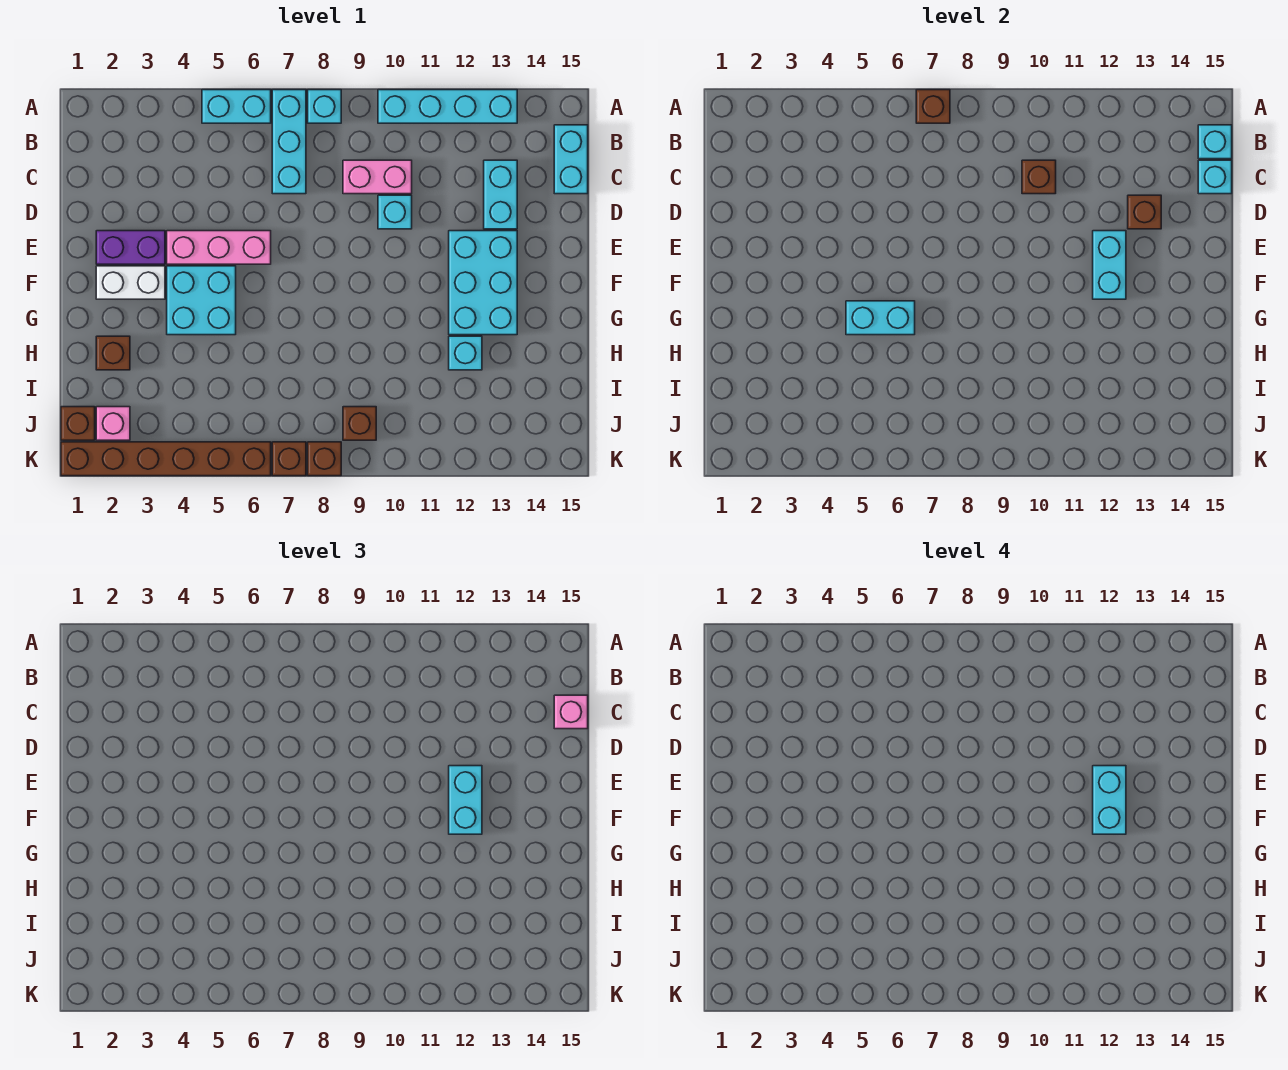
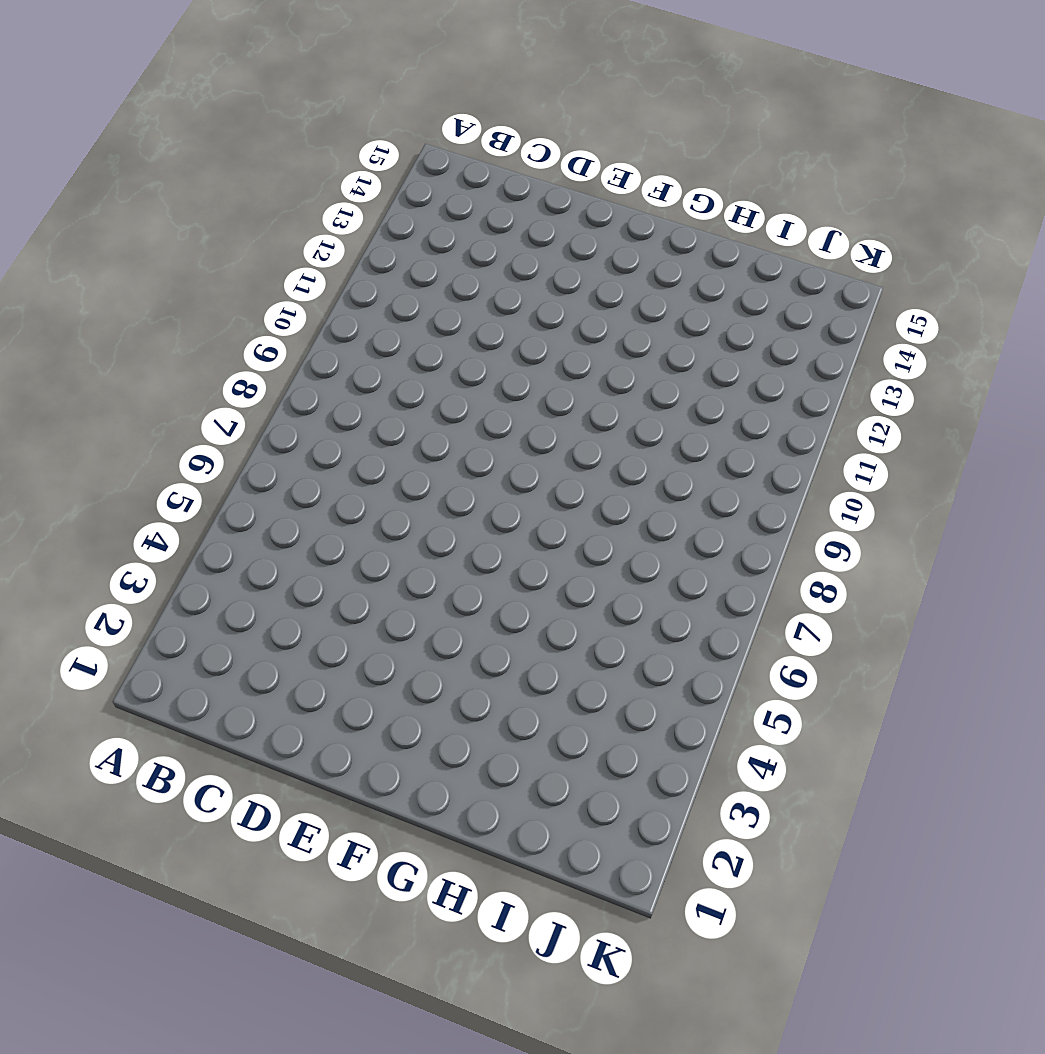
none -> cyan brick A5:A6 level 1
none -> cyan brick A7:C7 level 1
none -> cyan brick A8 level 1
none -> cyan brick A10:A13 level 1

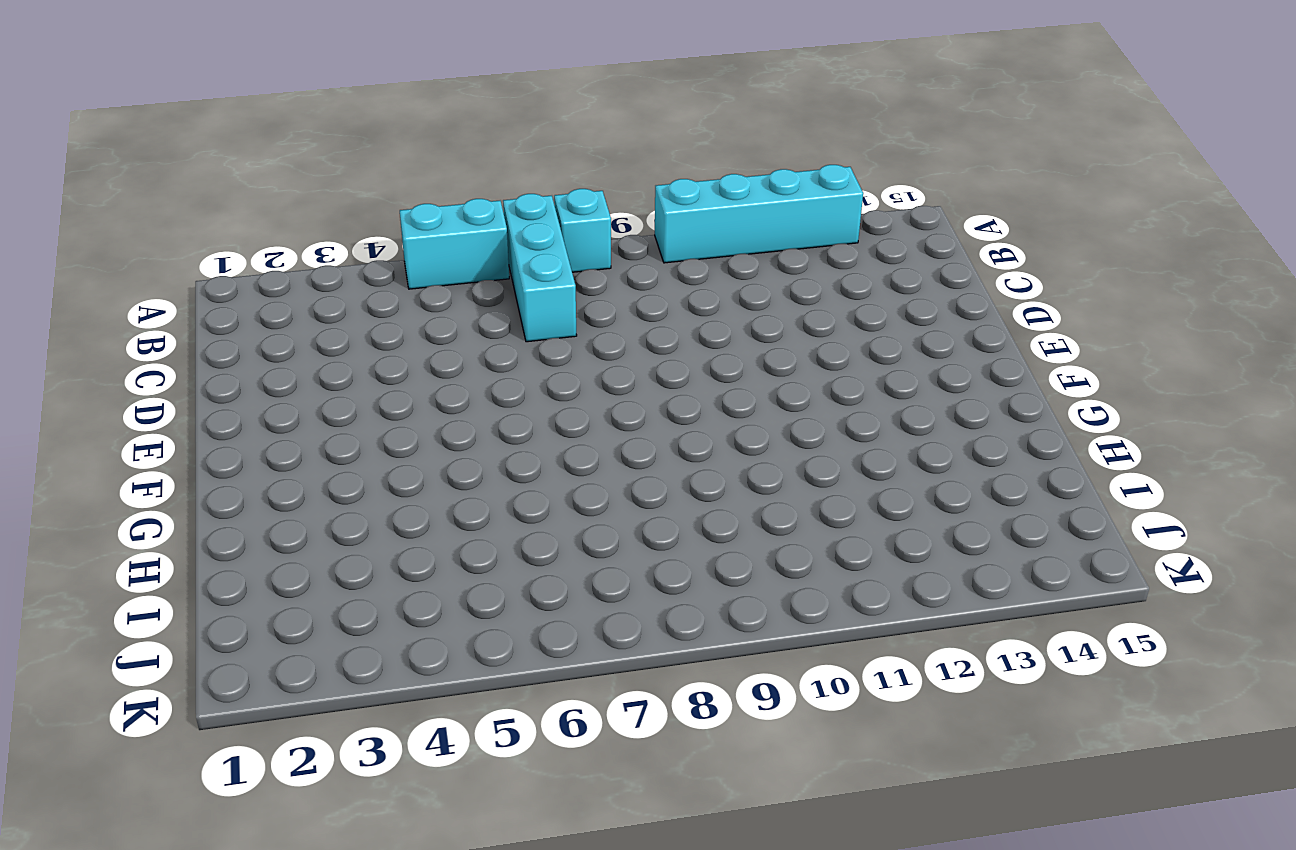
none -> cyan brick B15:C15 level 1
none -> pink brick C9:C10 level 1
none -> cyan brick C13:D13 level 1
none -> cyan brick D10 level 1

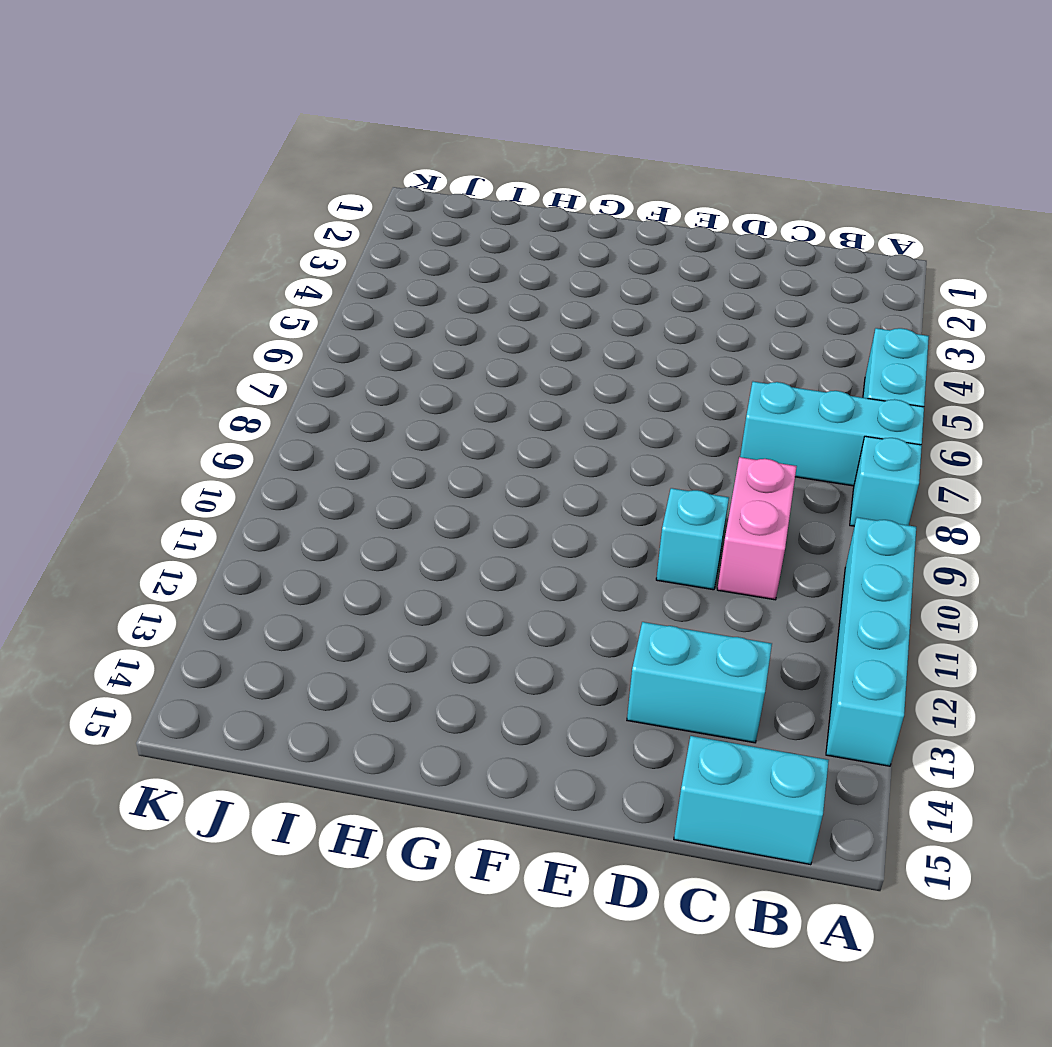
none -> purple brick E2:E3 level 1
none -> pink brick E4:E6 level 1
none -> cyan brick E12:G13 level 1
none -> white brick F2:F3 level 1

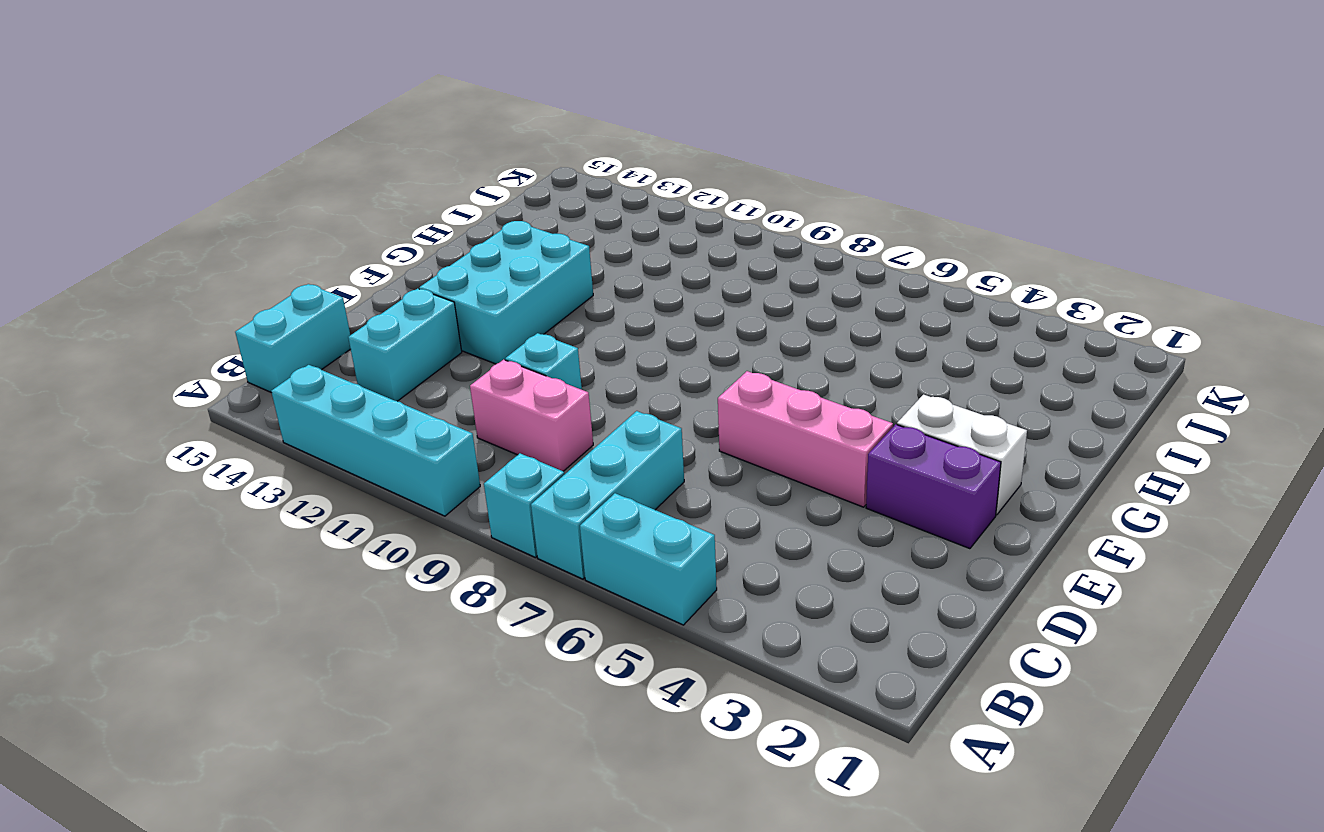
none -> cyan brick F4:G5 level 1
none -> brown brick H2 level 1
none -> cyan brick H12 level 1
none -> brown brick J1 level 1

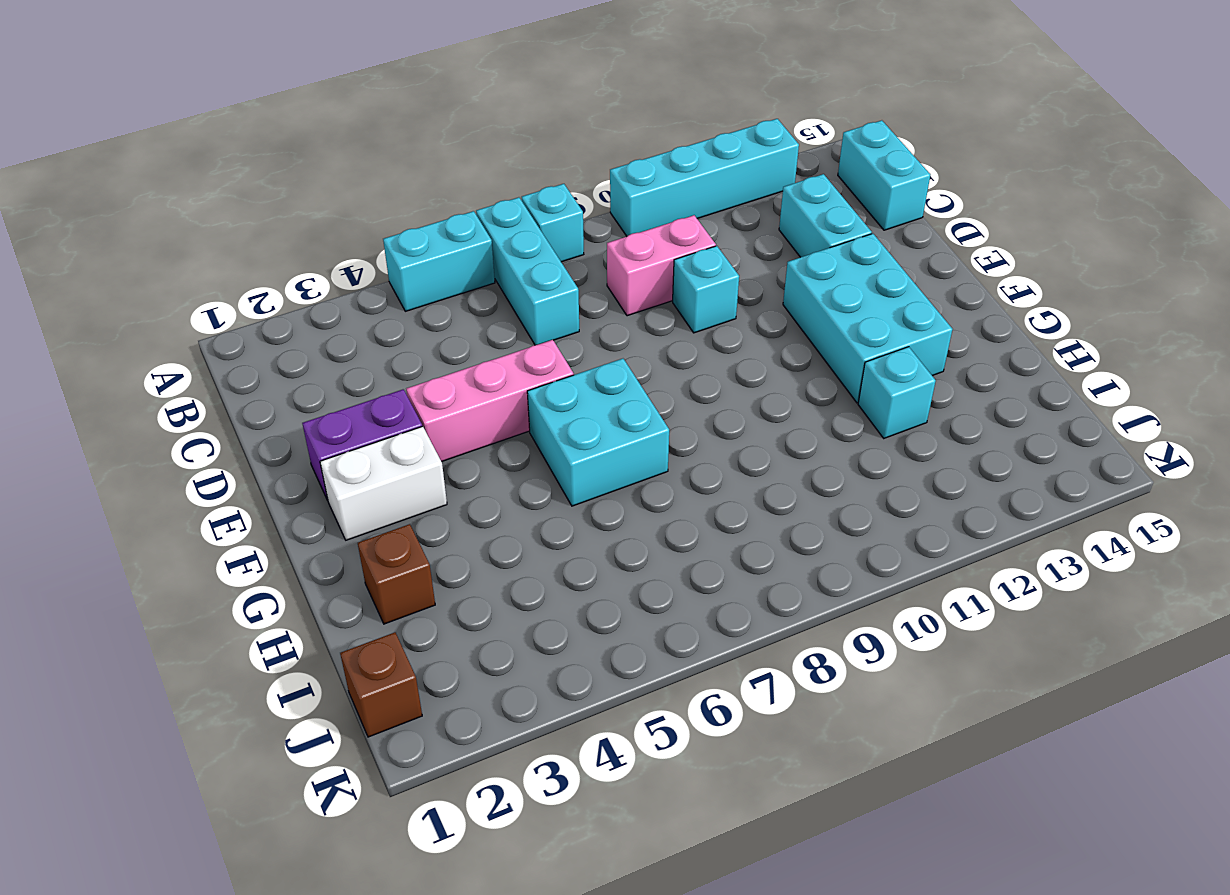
cyan brick F6:G7 level 1 -> cyan brick F4:G5 level 1
none -> pink brick J2 level 1
none -> brown brick J9 level 1
none -> brown brick K1:K6 level 1
none -> brown brick K7 level 1

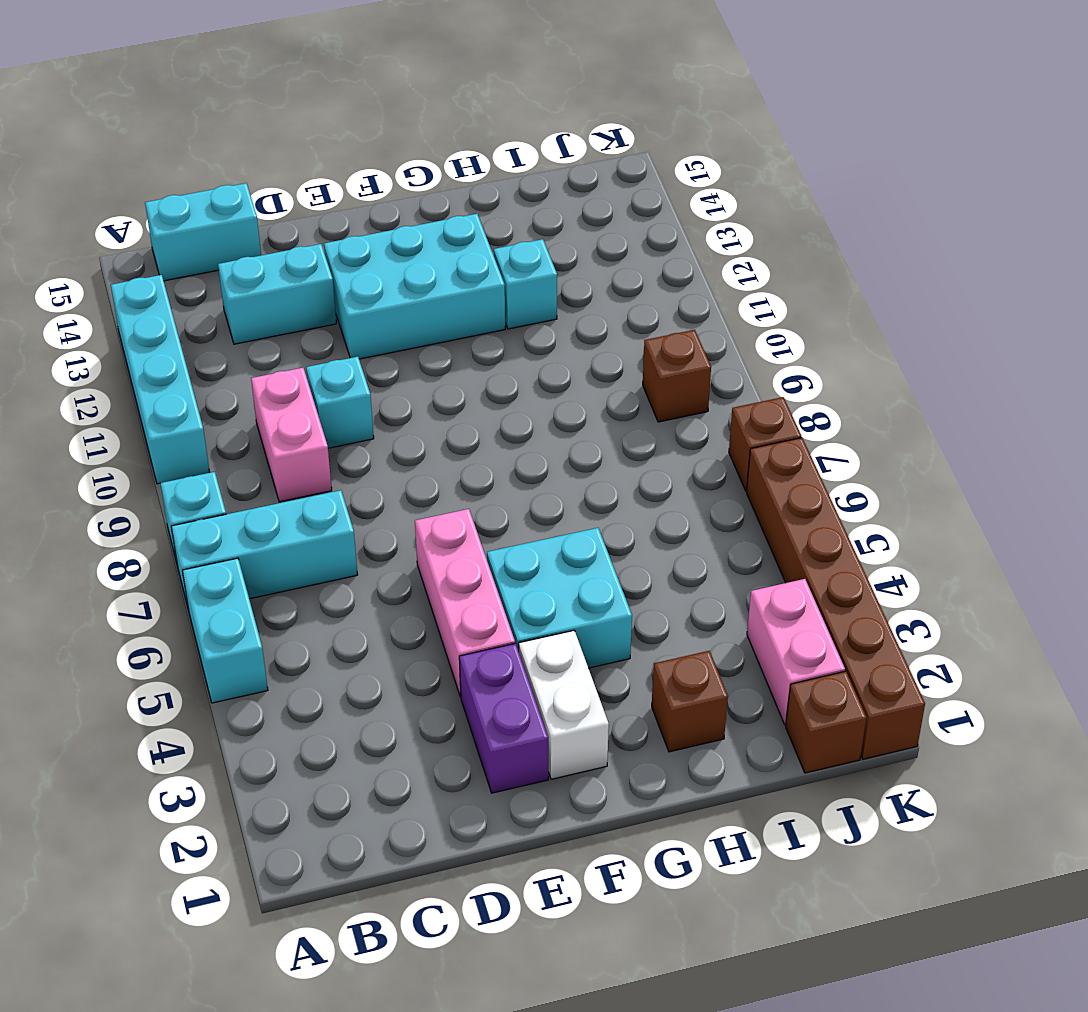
pink brick J2:J3 level 1 -> pink brick J2 level 1
none -> brown brick K8 level 1
none -> brown brick A7 level 2
none -> cyan brick B15 level 2
none -> brown brick C10 level 2

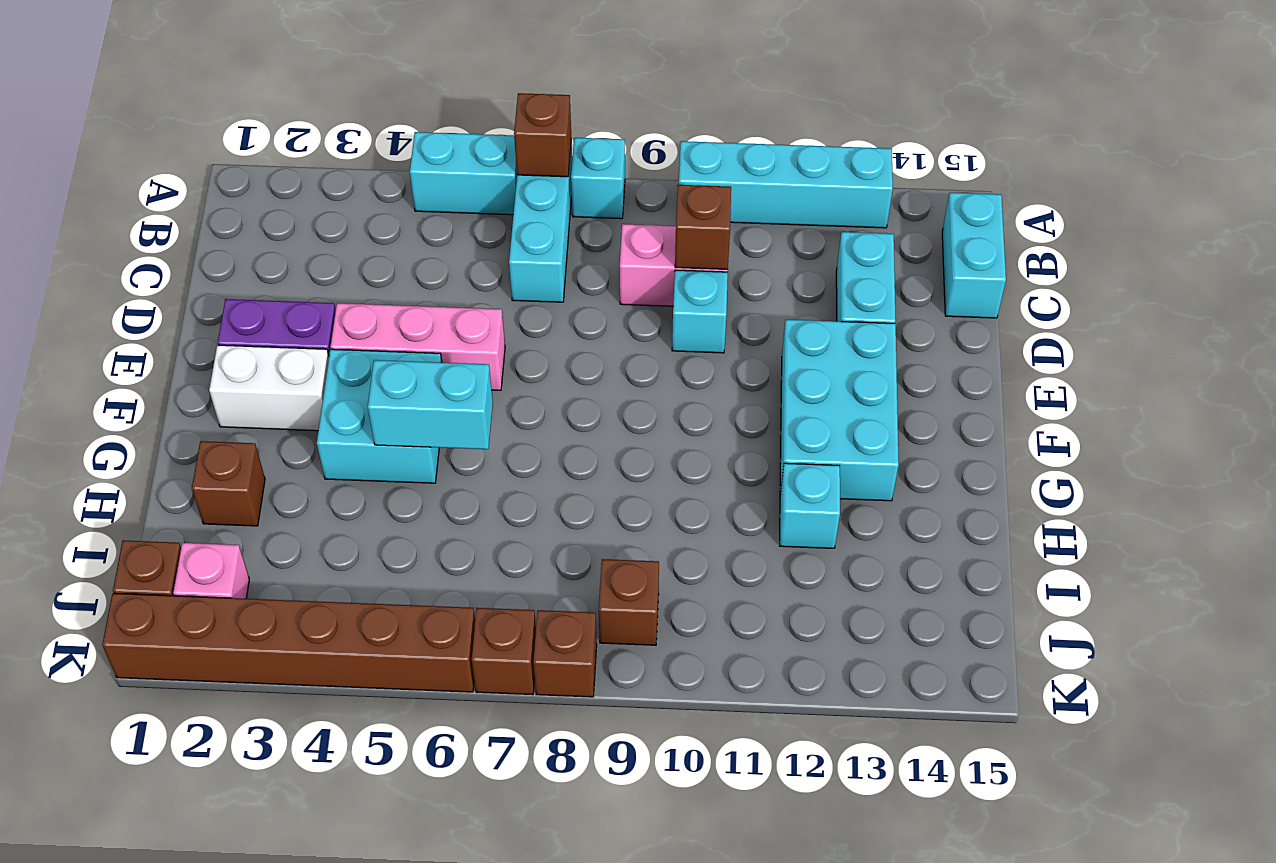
none -> cyan brick B15 level 2
none -> cyan brick C15 level 2
none -> brown brick D13 level 2
none -> cyan brick E12:F12 level 2

